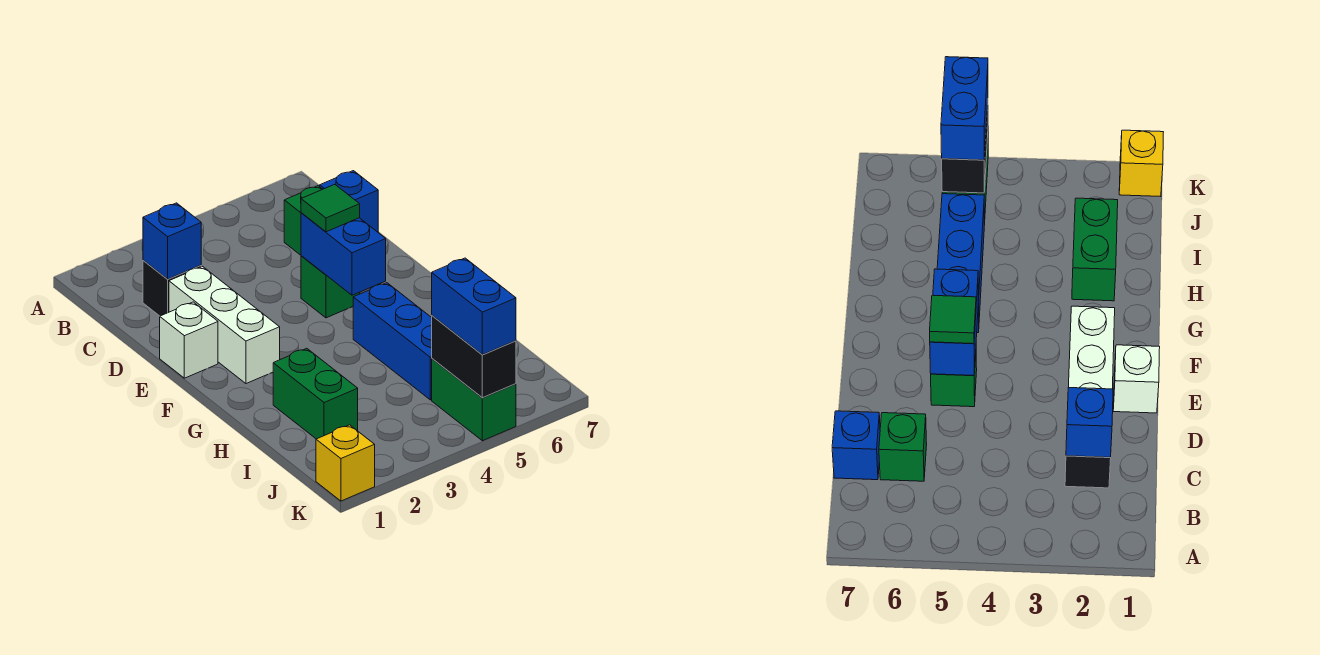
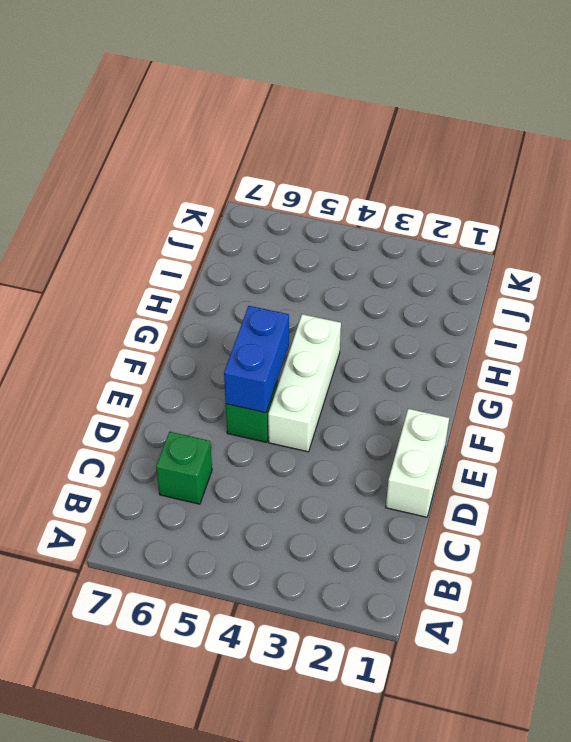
white brick D1:E1 level 1 -> white brick E1 level 1
white brick E4:G4 level 1 -> white brick D2:F2 level 1
none -> black brick C2 level 1
none -> blue brick C7 level 1
none -> blue brick G5:I5 level 1

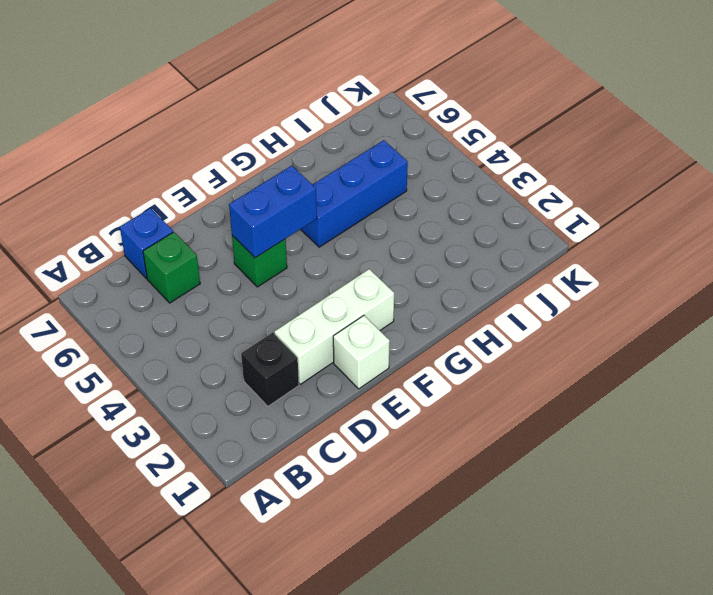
none -> green brick H2:I2 level 1
none -> green brick J5:K5 level 1
none -> yellow brick K1 level 1

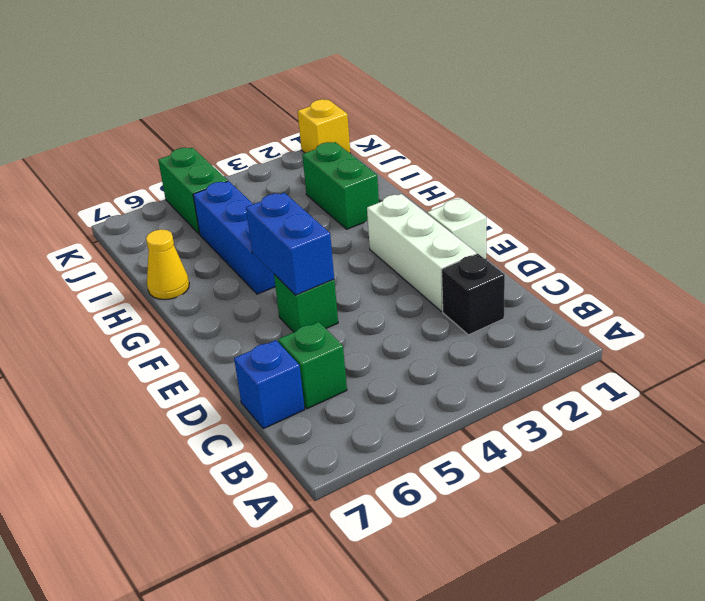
yellow cone H7 level 1 -> none
none -> blue brick C2 level 2
none -> black brick J5:K5 level 2
none -> green tile E5 level 3

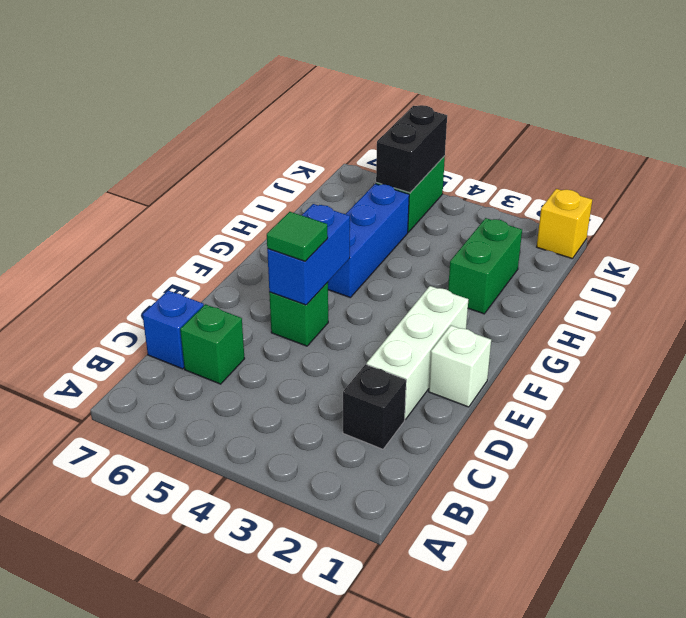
none -> blue brick C2 level 2
none -> blue brick J5:K5 level 3

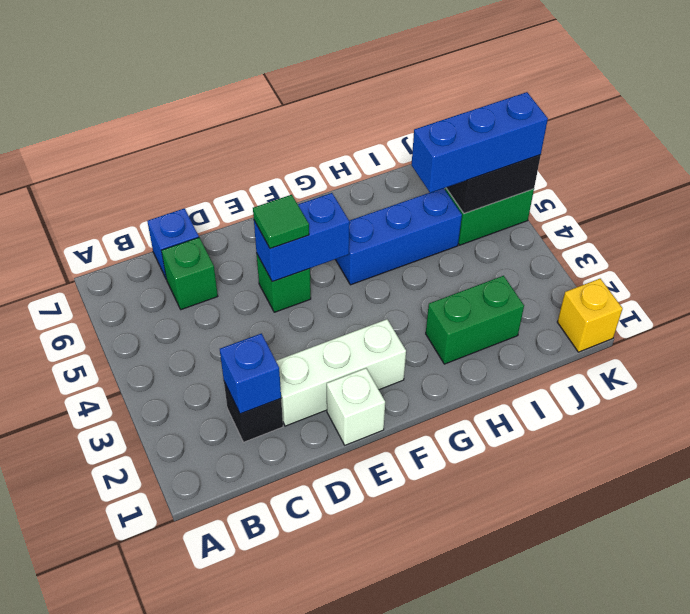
blue brick I5:K5 level 3 -> blue brick J5:K5 level 3

